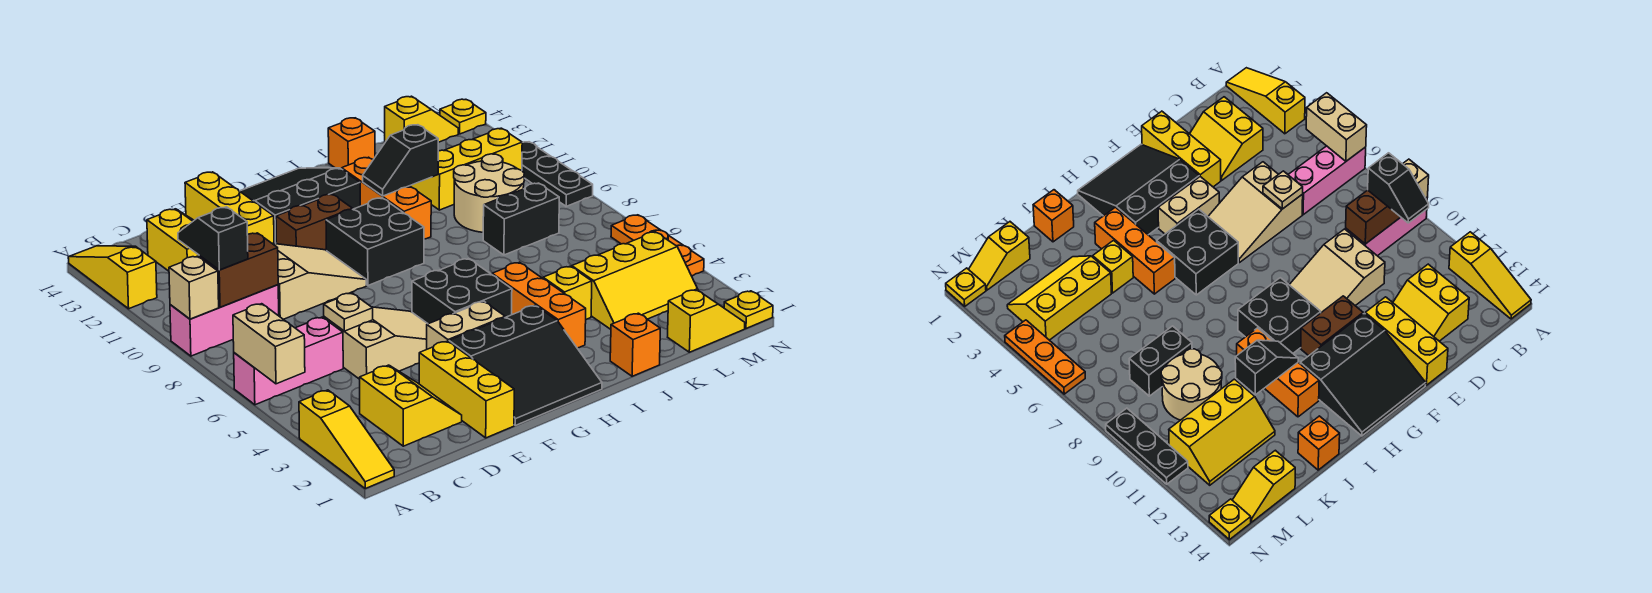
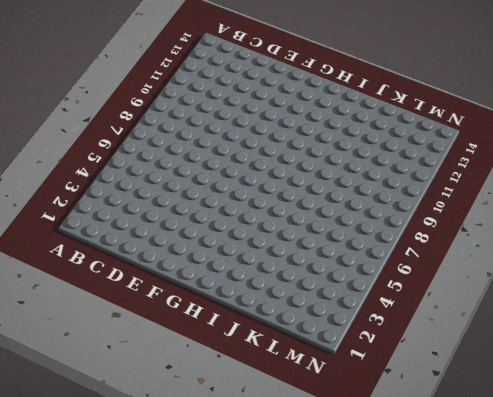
none -> yellow slope A1:A3 level 1 top 3
none -> pink brick A6:C6 level 1
none -> pink brick A9:C9 level 1
none -> yellow slope A12:A14 level 1 top 12

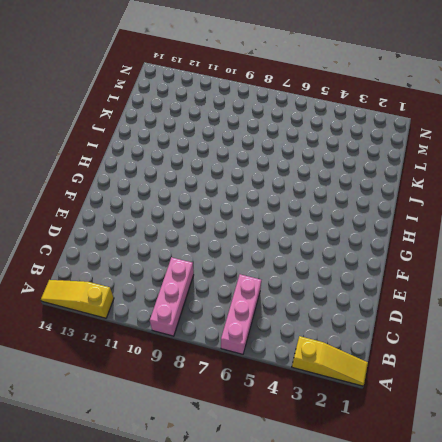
none -> yellow slope C2:D3 level 1 top C
none -> yellow slope C12:D13 level 1 top C
none -> tan slope D5:F6 level 1 top D
none -> tan slope D9:F10 level 1 top D

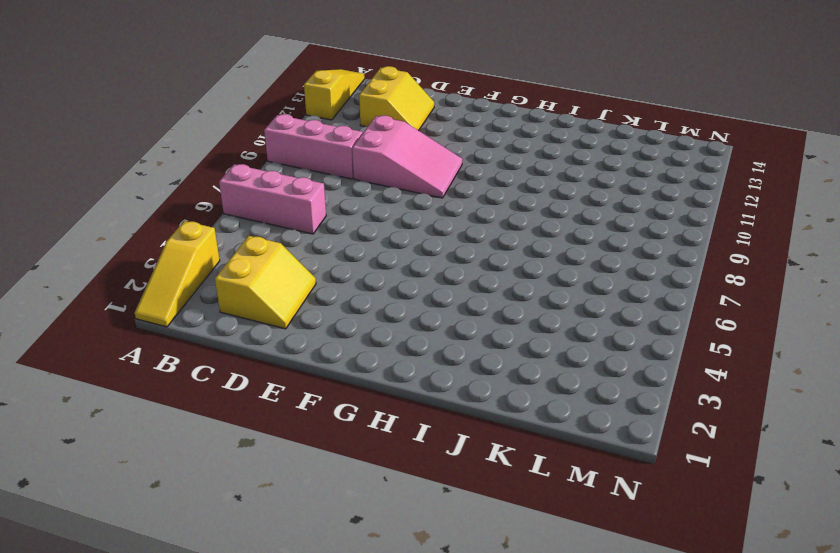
pink slope D9:F10 level 1 top D -> tan slope D9:F10 level 1 top D
none -> tan slope D5:F6 level 1 top D
none -> yellow brick E1:E3 level 1
none -> yellow brick E12:E14 level 1
none -> black slope F1:H3 level 1 top 3

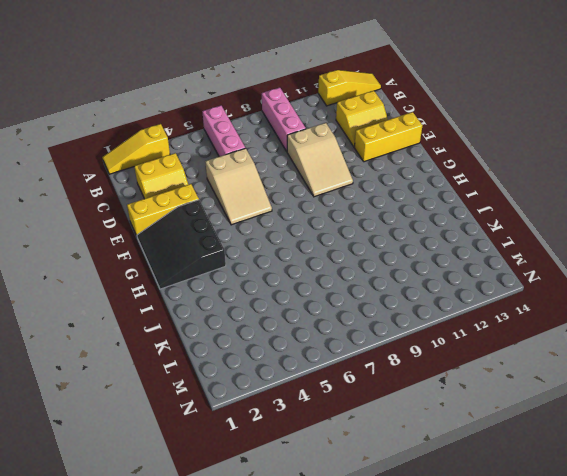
none -> tan brick F4:G4 level 1
none -> brown brick F11:G11 level 1
none -> black slope F12:H14 level 1 top 12
none -> black brick G5:H6 level 1

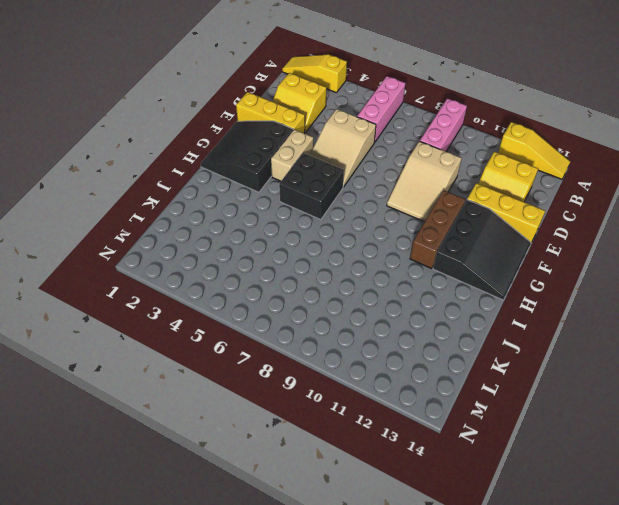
brown brick F11:H11 level 1 -> brown brick F11:G11 level 1
none -> black brick G9:H10 level 1
none -> orange brick I3:I5 level 1
none -> orange brick I10:I12 level 1
none -> orange brick J1 level 1

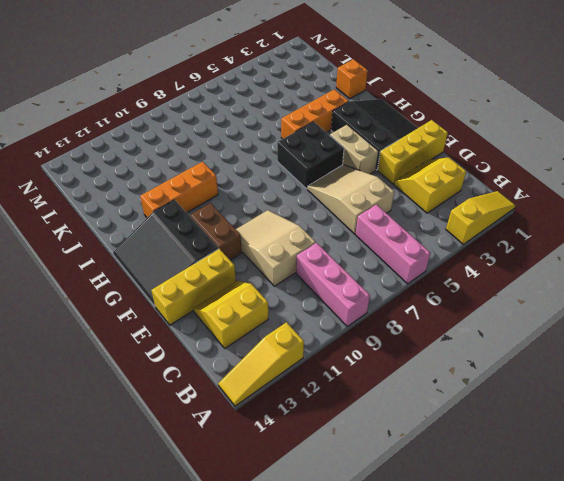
none -> black brick G9:H10 level 1
none -> yellow brick J4 level 1
none -> orange brick J14 level 1
none -> yellow slope K3:M4 level 1 top 4

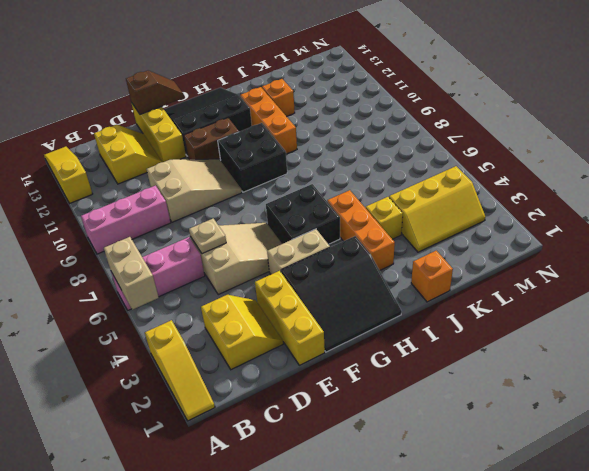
brown slope E14:F14 level 2 top E -> none
orange brick J12 level 1 -> orange brick J14 level 1
none -> black brick K8:L8 level 1
none -> tan round brick K9:L10 level 1
none -> yellow slope K11:M12 level 1 top 11
none -> yellow slope L1:M1 level 1 top L

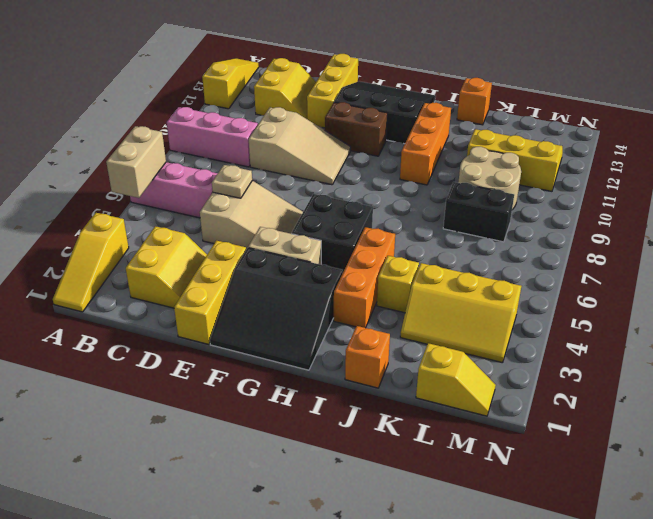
none -> black brick G9:H10 level 1
none -> yellow slope L14:M14 level 1 top L
none -> yellow plate N1 level 1
none -> orange plate N4:N6 level 1

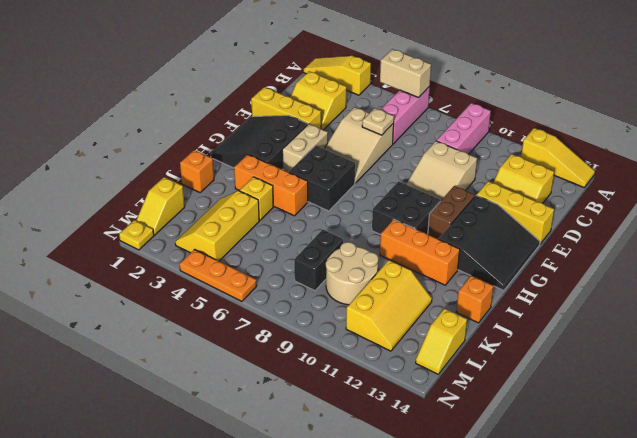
none -> black plate N9:N11 level 1
none -> yellow plate N14 level 1
none -> tan brick A9 level 2
none -> brown brick B9:C9 level 2

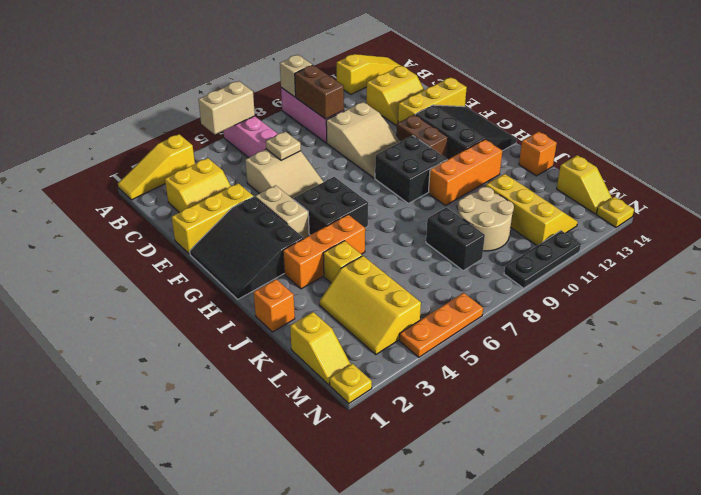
none -> black slope I11:J11 level 2 top J
none -> black slope B9:B10 level 3 top 9

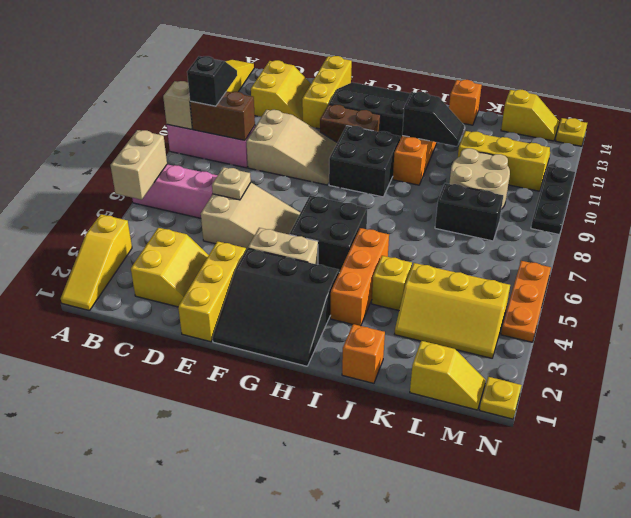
black slope I11:J11 level 2 top I -> black slope I11:J11 level 2 top J

